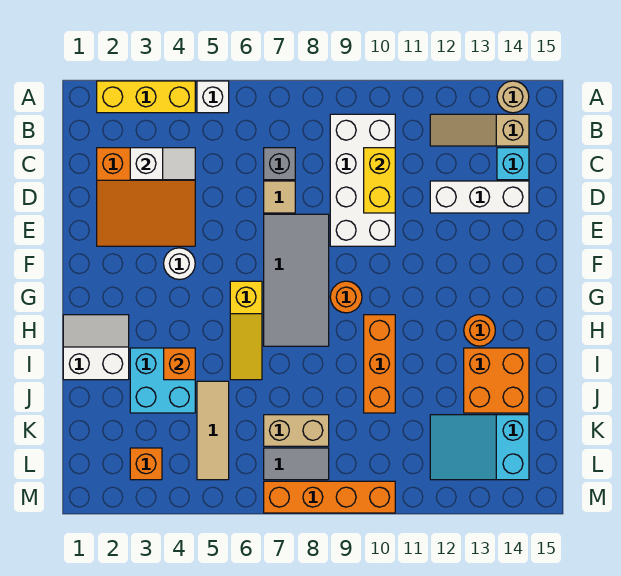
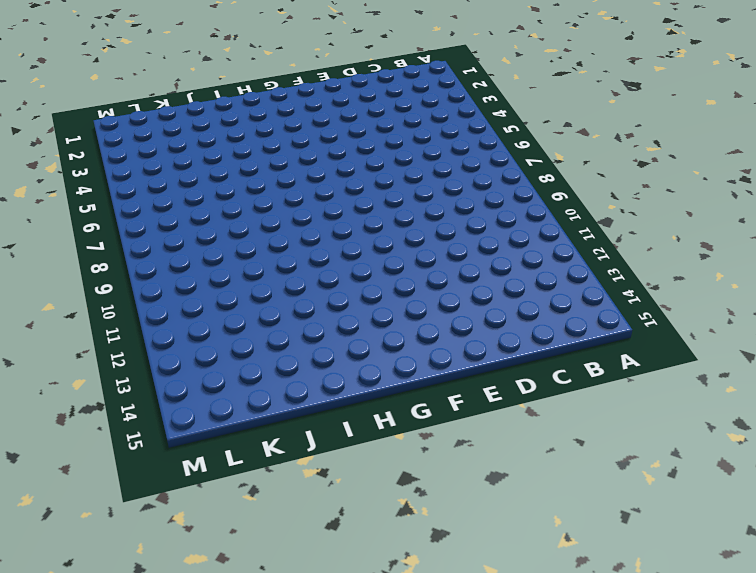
none -> yellow brick A2:A4 level 1
none -> white brick A5 level 1
none -> tan round brick A14 level 1

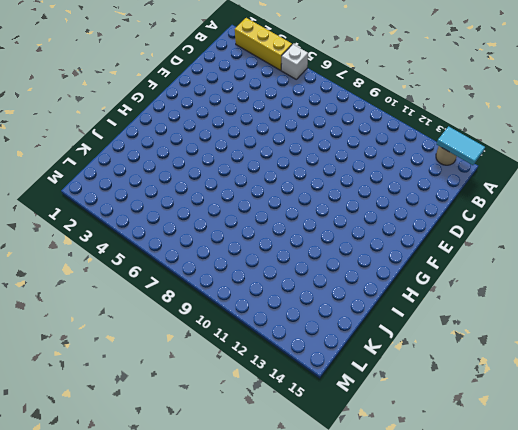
cyan tile A14:A15 level 2 -> none
none -> white brick B9:E10 level 1
none -> tan slope B12:B14 level 1 top 14
none -> orange slope C2:E4 level 1 top C

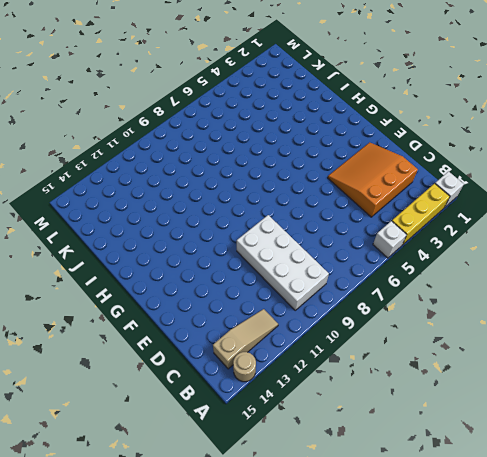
white brick A1 level 1 -> none
none -> grey brick C7 level 1
none -> cyan brick C14 level 1
none -> tan tile D7 level 1

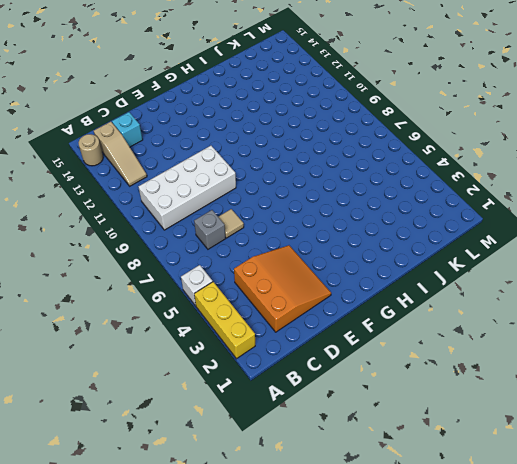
none -> white brick D12:D14 level 1
none -> grey tile E7:H8 level 1
none -> white round brick F4 level 1

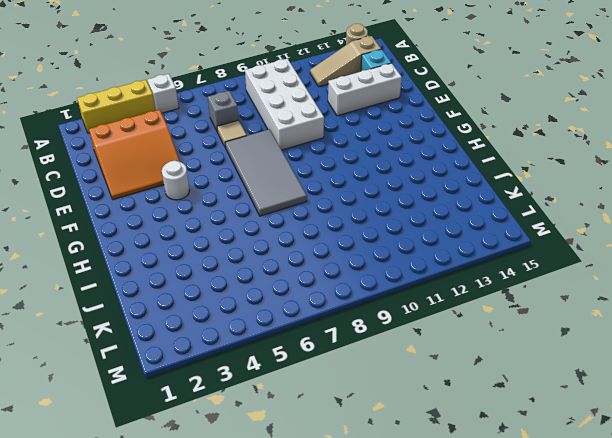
none -> yellow slope G6:I6 level 1 top G
none -> orange round brick G9 level 1
none -> white slope H1:I2 level 1 top I

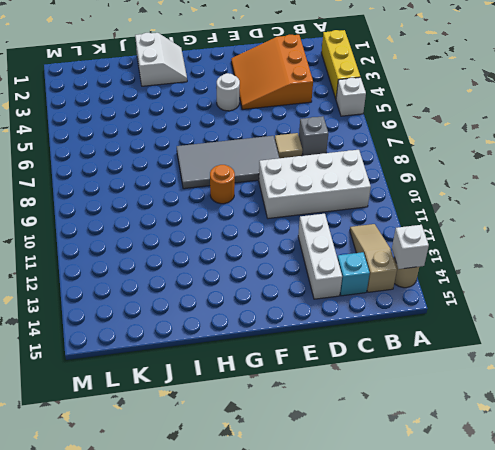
white brick A14 level 2 -> none
none -> yellow slope G6:I6 level 1 top G
none -> orange brick H10:J10 level 1
none -> orange round brick H13 level 1

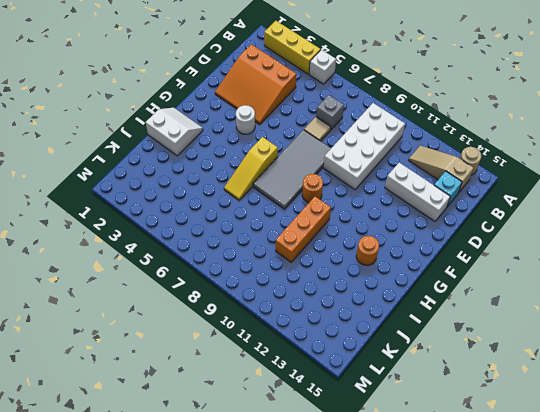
none -> cyan brick I3:J4 level 1
none -> orange brick I13:J14 level 1
none -> tan tile J5:L5 level 1

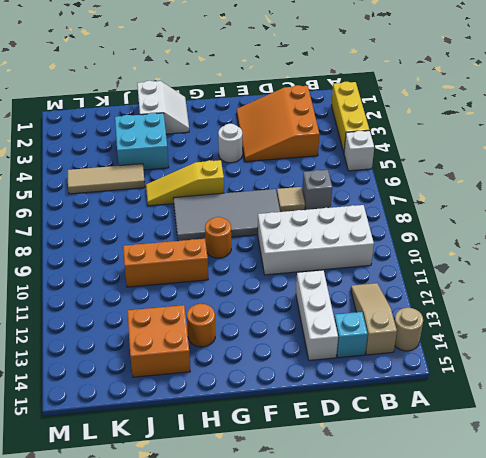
none -> tan brick K7:K8 level 1
none -> cyan slope K12:L14 level 1 top 14
none -> orange brick L3 level 1

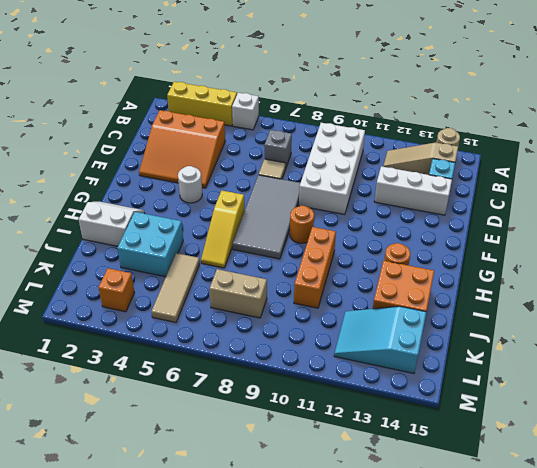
none -> grey tile L7:L8 level 1
none -> orange brick M7:M10 level 1
none -> white slope C3:C4 level 2 top 3

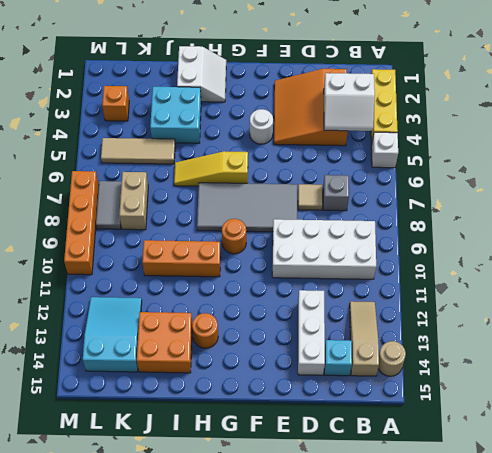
white slope B3:C4 level 2 top 3 -> white slope C3:C4 level 2 top 3
none -> yellow brick C10:D10 level 2
none -> orange brick I4 level 2

